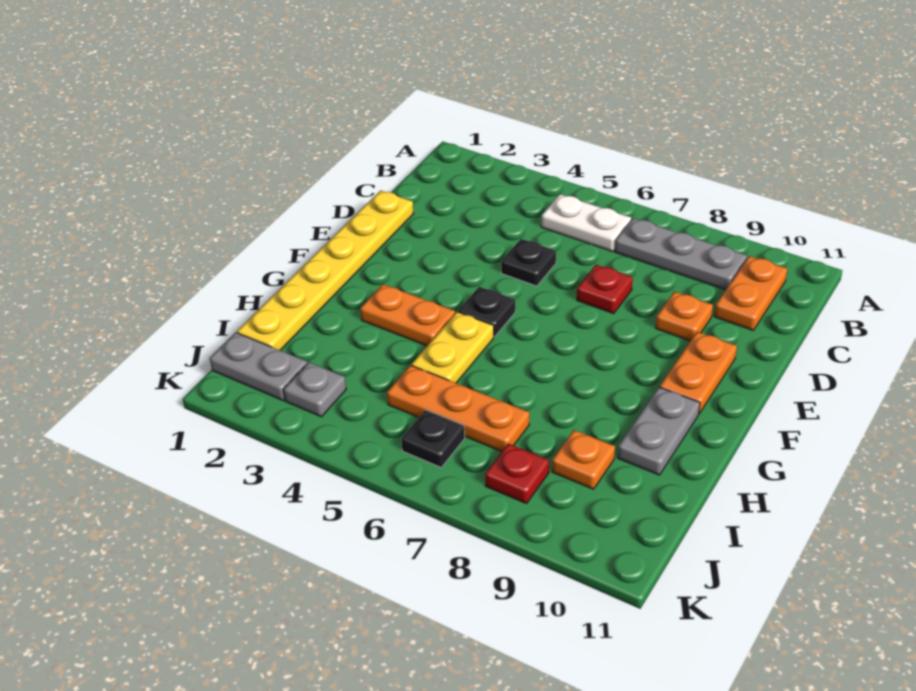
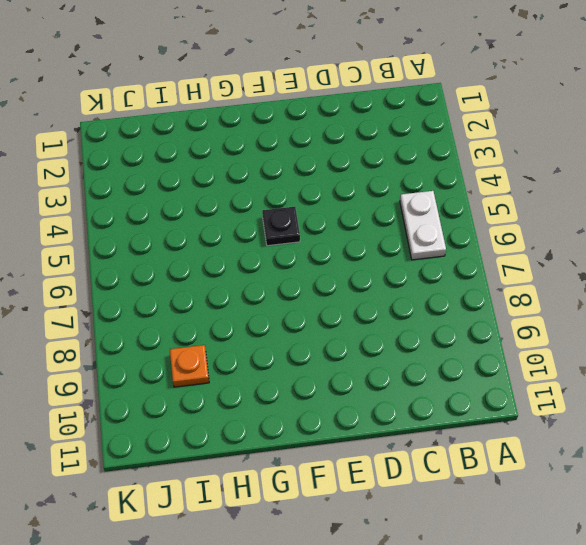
none -> grey plate B7:B9 level 1
none -> orange plate B10:C10 level 1
none -> yellow plate D1:I1 level 1

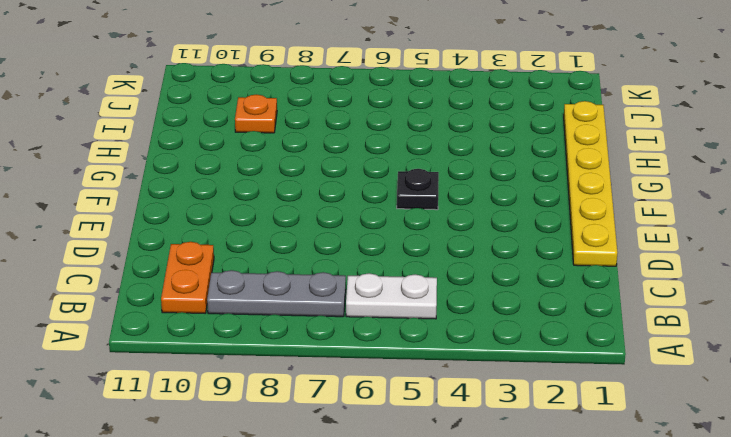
none -> black plate D5 level 1
none -> red plate D7 level 1
none -> orange plate D9 level 1

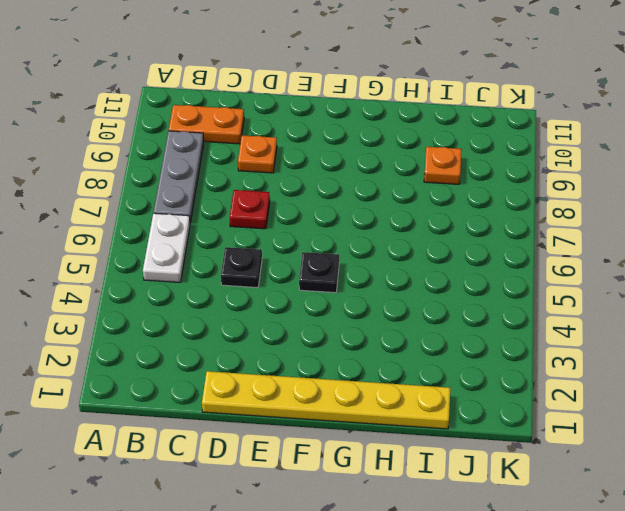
none -> orange plate E10:F10 level 1
none -> orange plate G3:G4 level 1
none -> yellow plate G5:H5 level 1

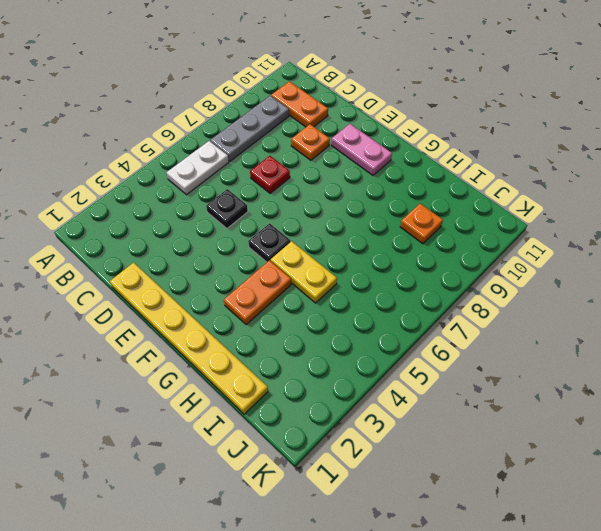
pink plate E10:F10 level 1 -> orange plate E10:F10 level 1
none -> grey plate G10:H10 level 1
none -> orange plate I5:I7 level 1
none -> grey plate J1:J2 level 1

